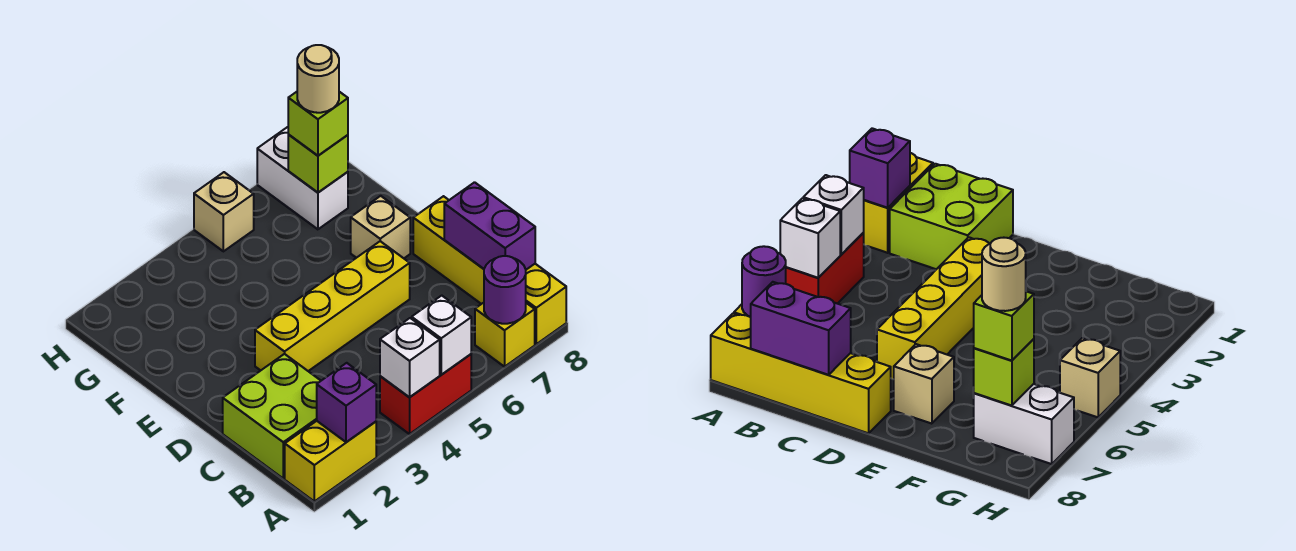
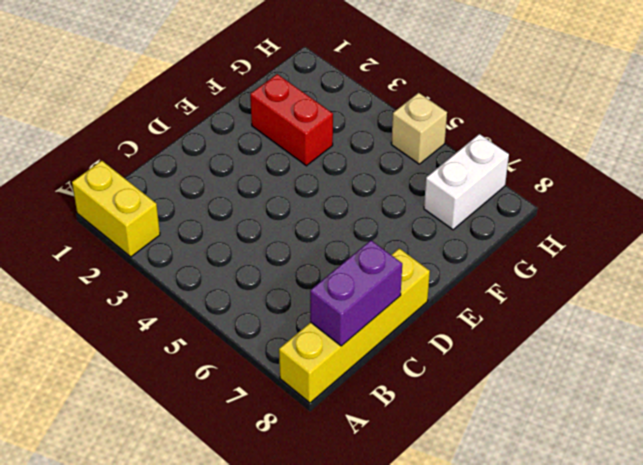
red brick F2:F3 level 1 -> red brick A4:A5 level 1
none -> yellow brick A7 level 1
none -> lime brick B1:C2 level 1
none -> yellow brick D3:D6 level 1

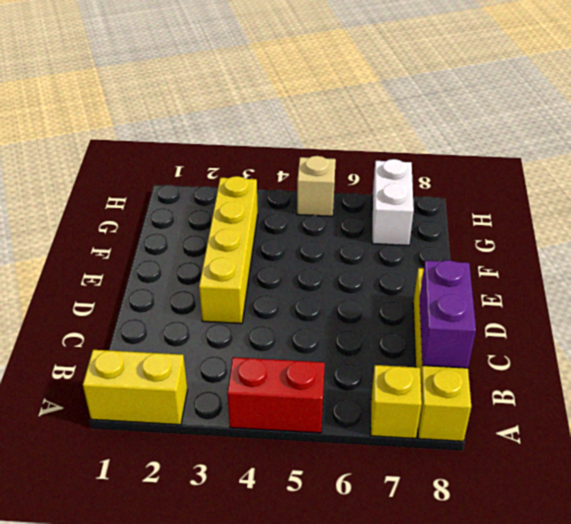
yellow brick D3:G3 level 1 -> yellow brick D3:D6 level 1
none -> lime brick B1:C2 level 1
none -> tan brick E7 level 1
none -> purple brick A2 level 2

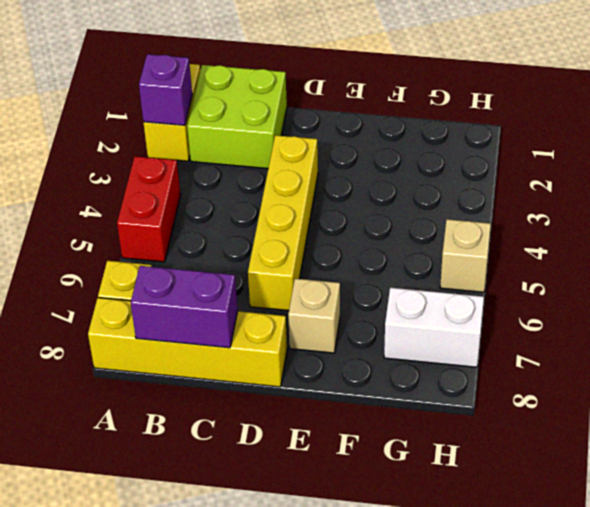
none -> white brick A4 level 2
none -> white brick A5 level 2
none -> purple round brick A7 level 2

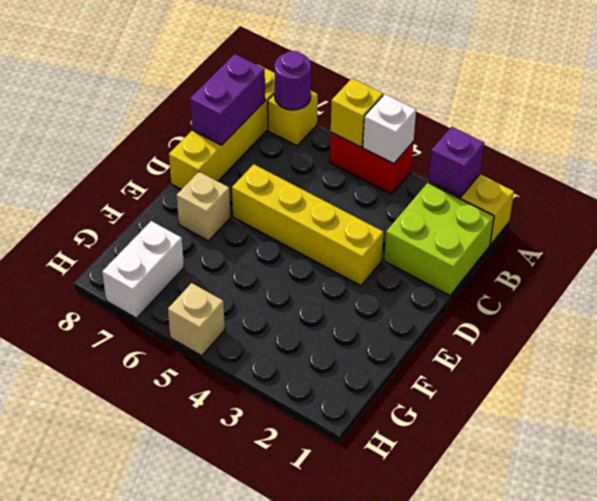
yellow brick A5 level 2 -> white brick A5 level 2
none -> lime brick G7 level 2
none -> lime brick G7 level 3
none -> tan round brick G7 level 4

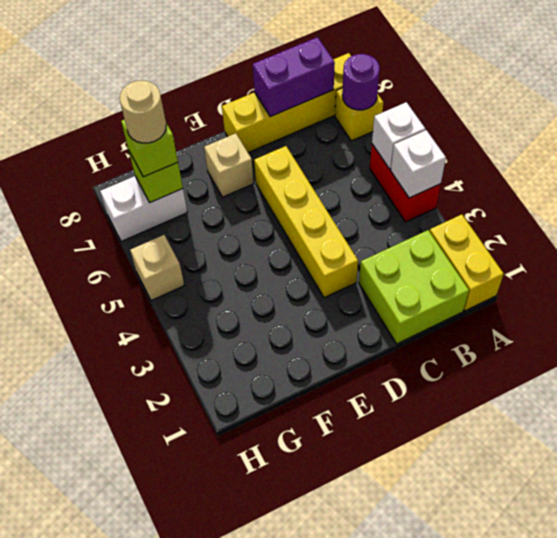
none -> purple brick A2 level 2

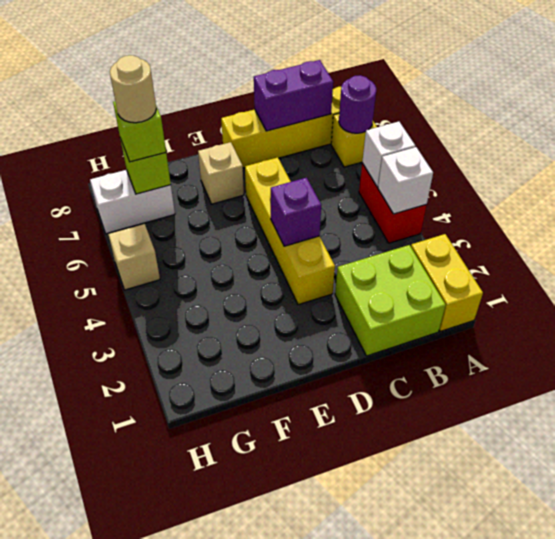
purple brick D4 level 2 -> purple brick A2 level 2

